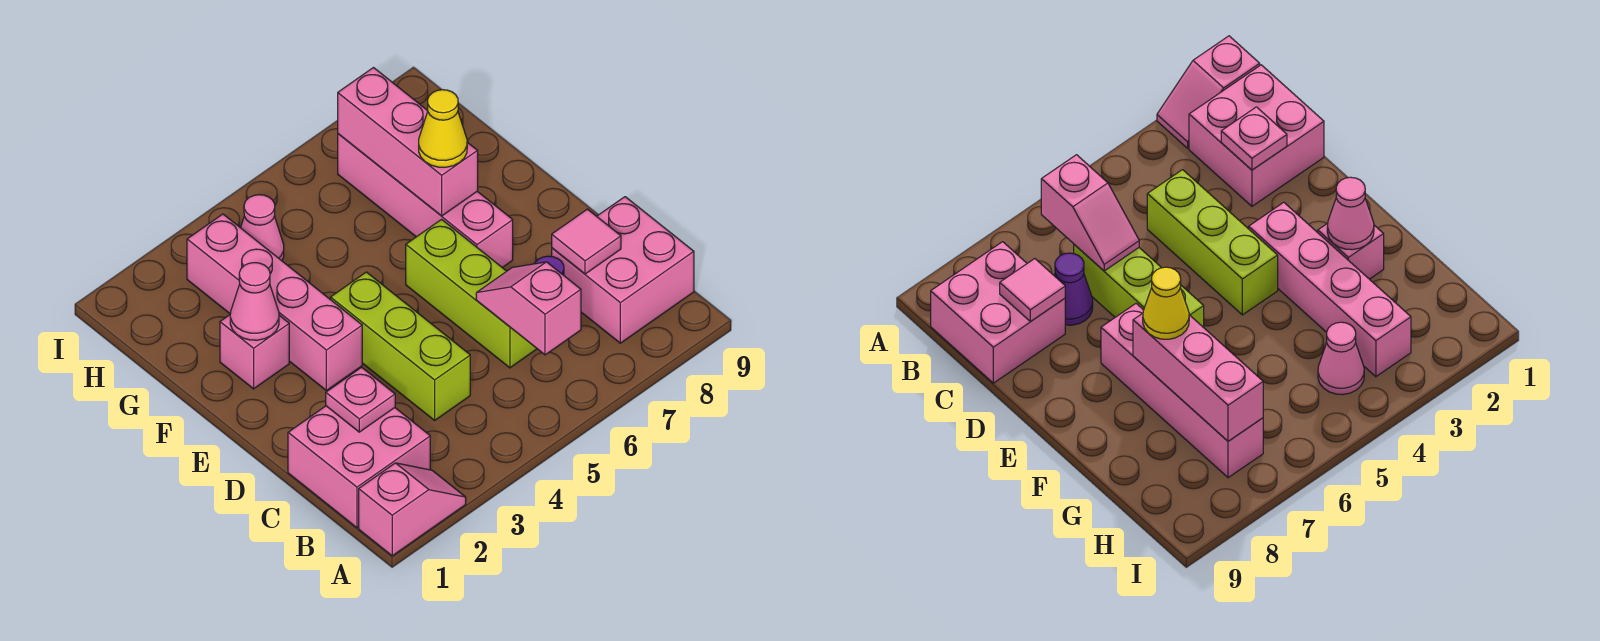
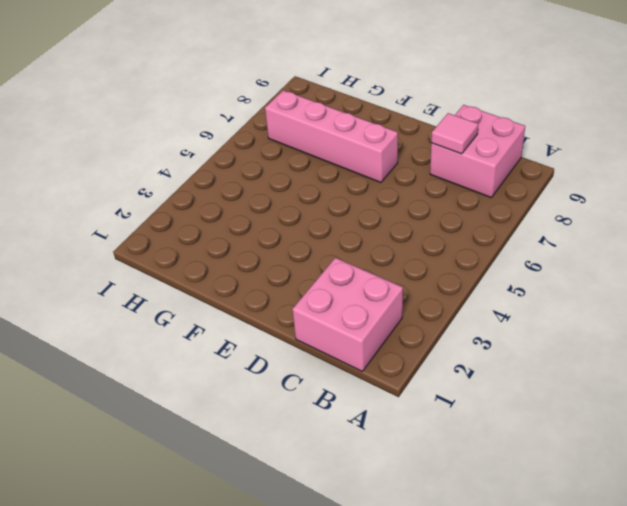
none -> pink slope A1:A2 level 1 top 1
none -> lime brick C4:E4 level 1
none -> lime brick C6:E6 level 1

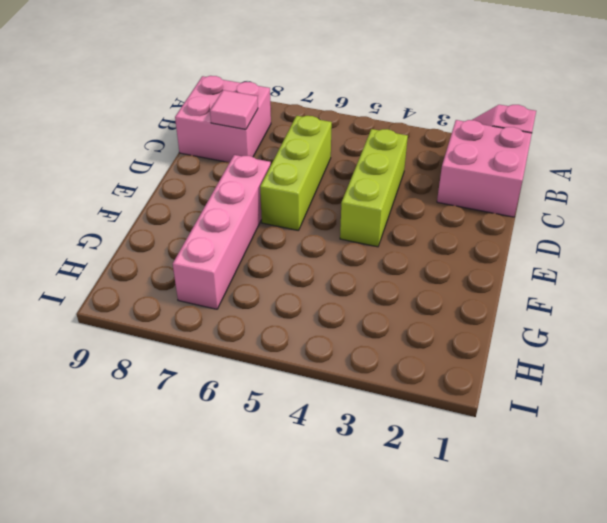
none -> purple cone C7 level 1
none -> pink brick E3:H3 level 1
none -> pink brick F2 level 1

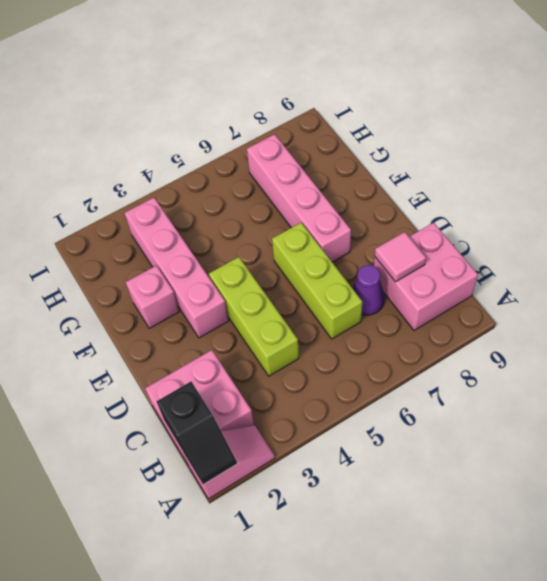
black slope A1:B1 level 2 top B -> none
none -> pink cone H4 level 1
none -> pink slope B6:C6 level 2 top B
none -> pink plate C2 level 2

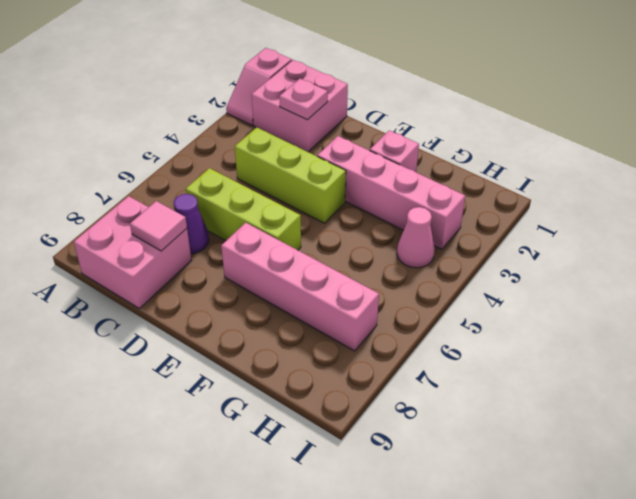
none -> pink slope B6:C6 level 2 top B
none -> pink cone F2 level 2
none -> pink brick F7:H7 level 2

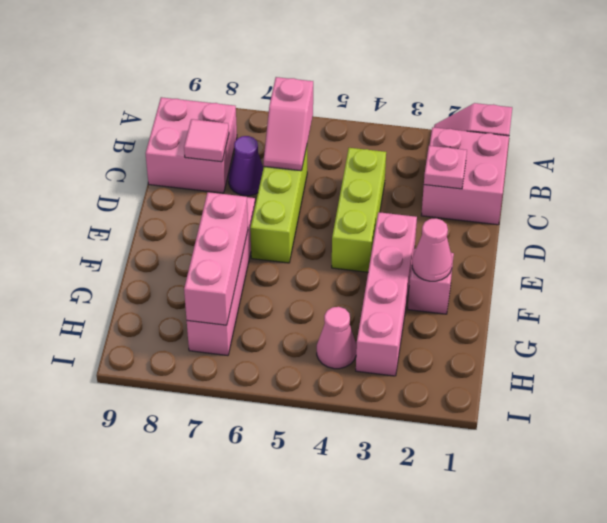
none -> yellow cone F7 level 3

